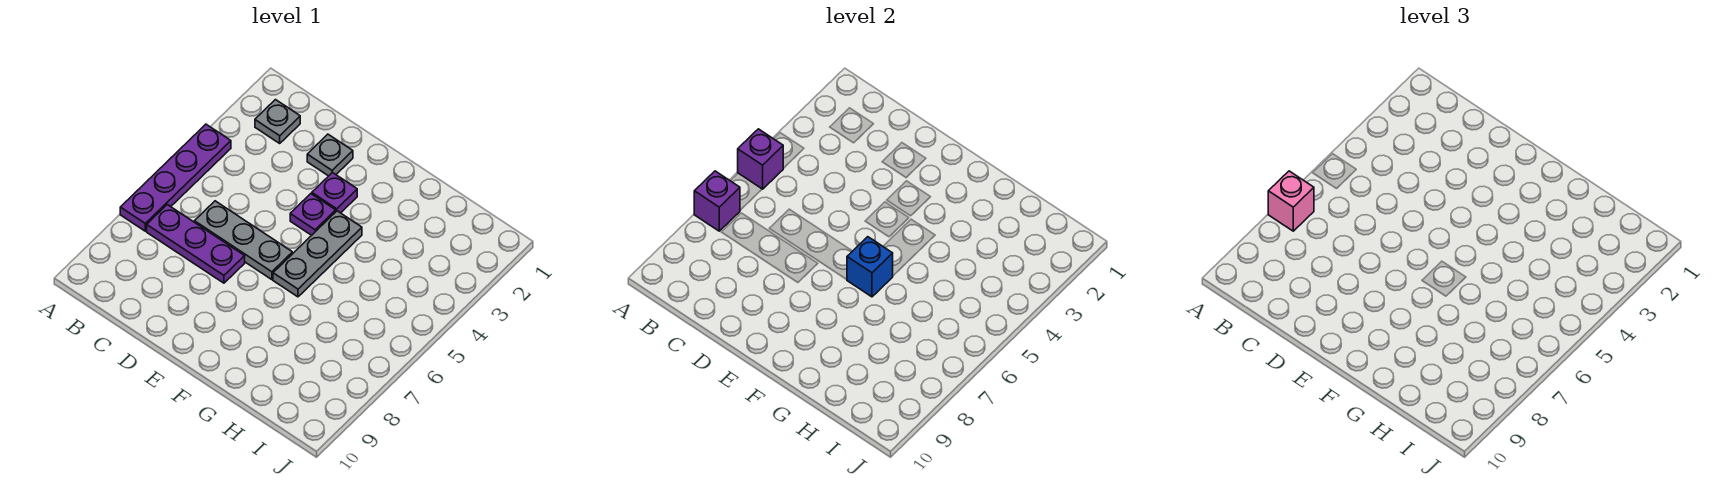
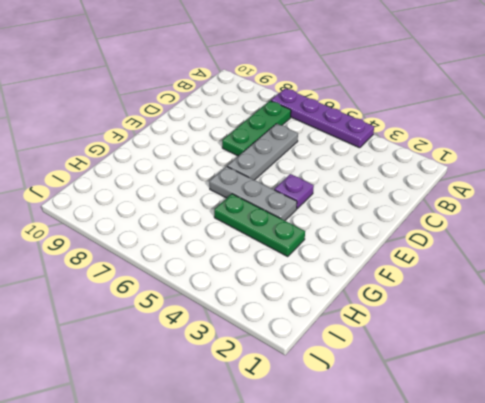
green plate B7:D7 level 1 -> purple plate B7:D7 level 1
green plate G3:G5 level 1 -> none
none -> grey plate B2 level 1
none -> grey plate D2 level 1
none -> purple plate E3 level 1

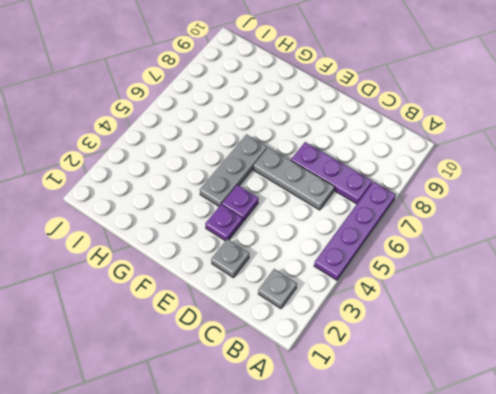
none -> purple brick A5 level 2
none -> purple brick A7 level 2
none -> blue brick F6 level 2

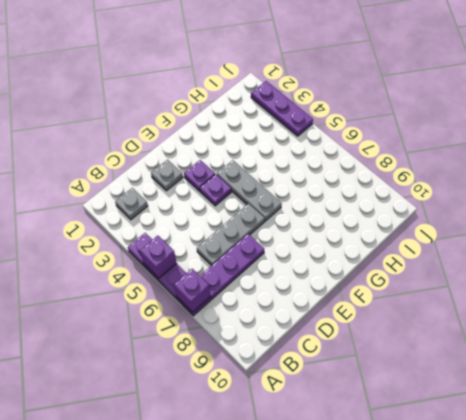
purple plate J2:J4 level 1 -> none
none -> blue brick F6 level 2
none -> pink brick A7 level 3

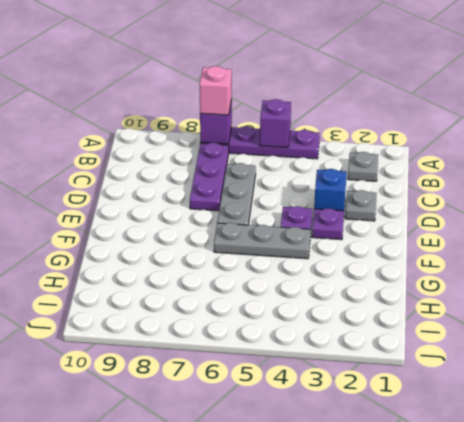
blue brick D3 level 1 -> blue brick F6 level 2

